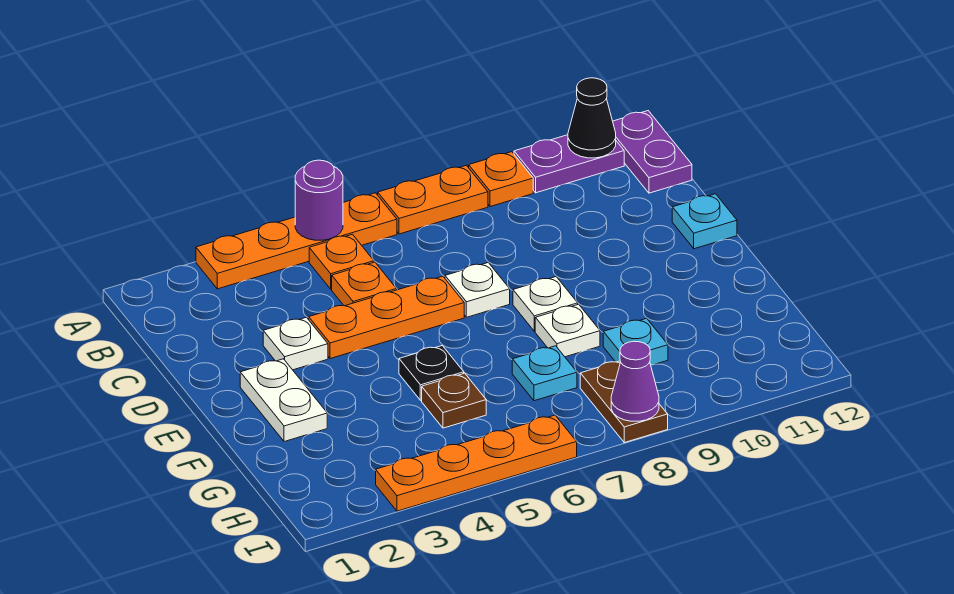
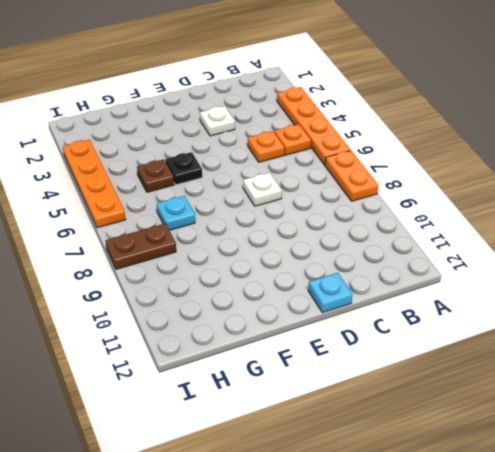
none -> orange plate A9 level 1
none -> purple plate A10:A11 level 1
none -> purple plate A12:B12 level 1

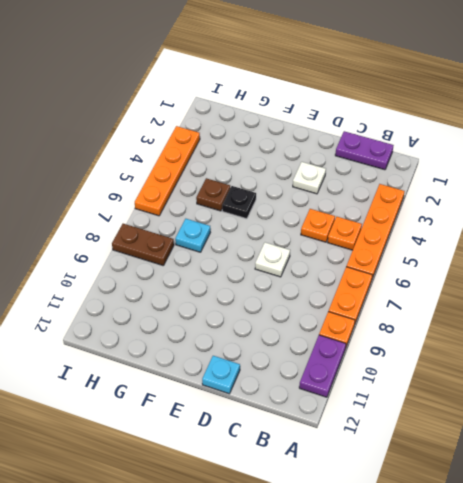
purple plate B1:C1 level 1 -> purple plate A12:B12 level 1
none -> orange plate D4:D6 level 1
none -> white plate E2:F2 level 1
none -> white plate E8 level 1

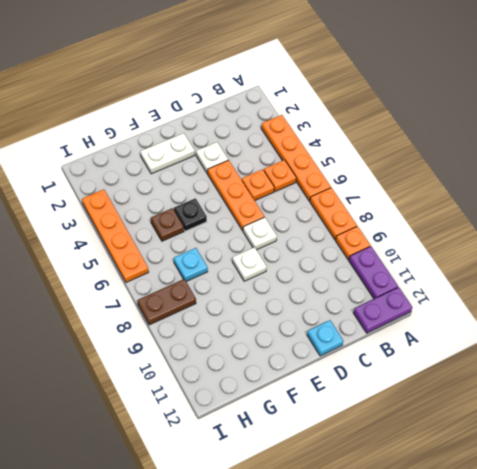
none -> white plate F8 level 1
none -> cyan plate G9 level 1
none -> purple round brick A5 level 2

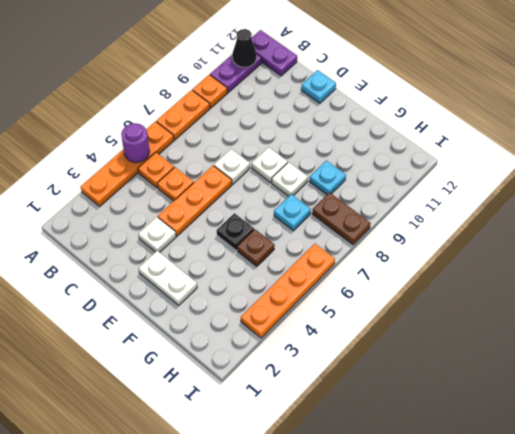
none -> purple cone I8 level 2

